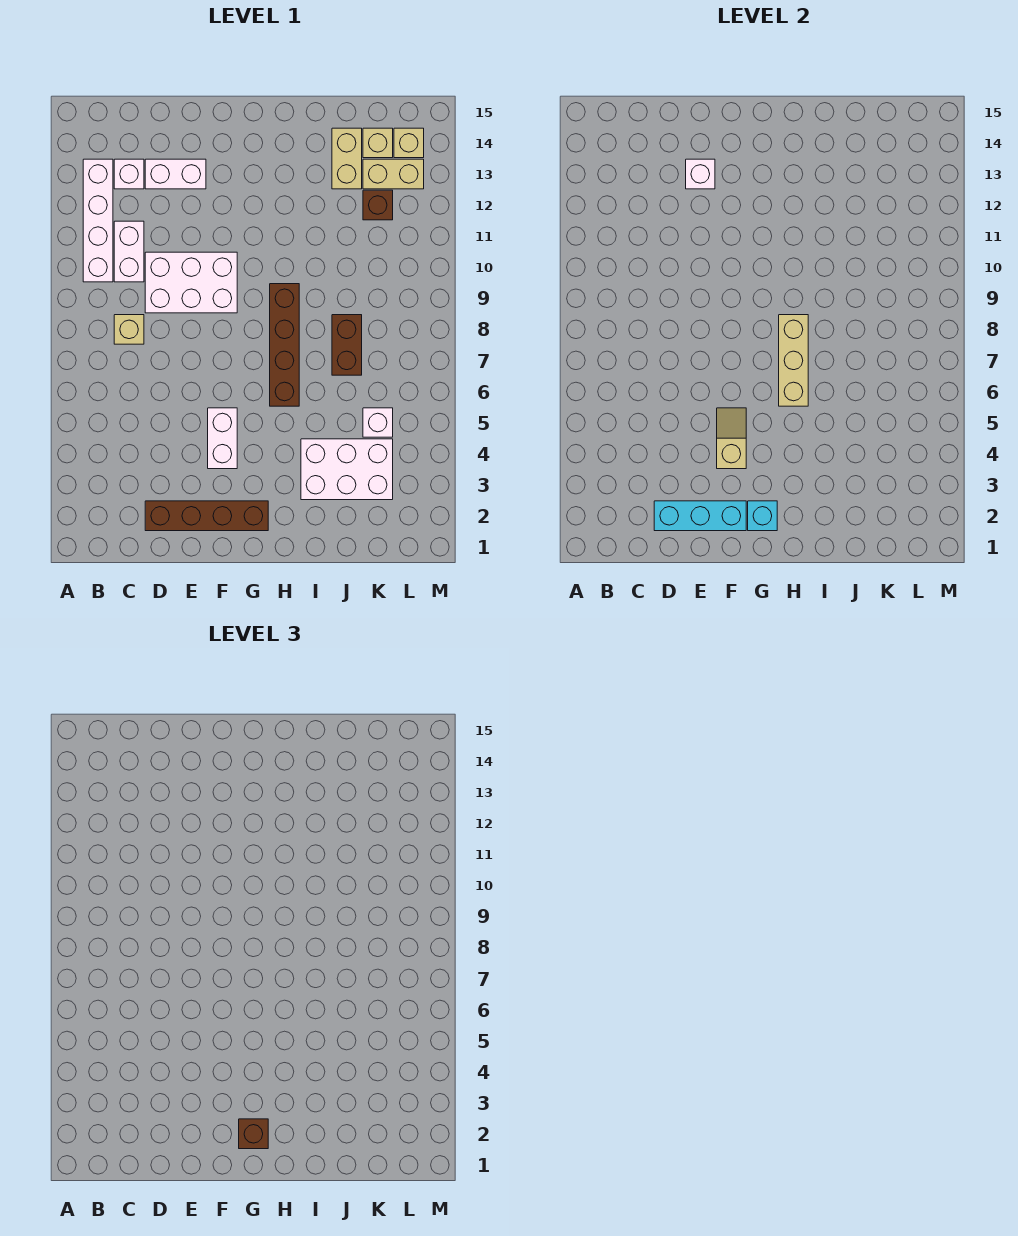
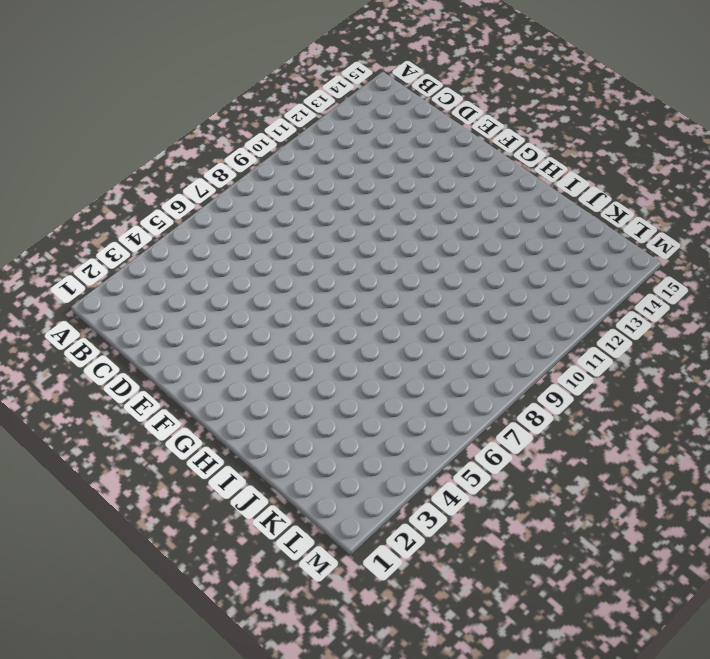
none -> white brick B10:B13 level 1
none -> tan brick C8 level 1
none -> white brick C10:C11 level 1

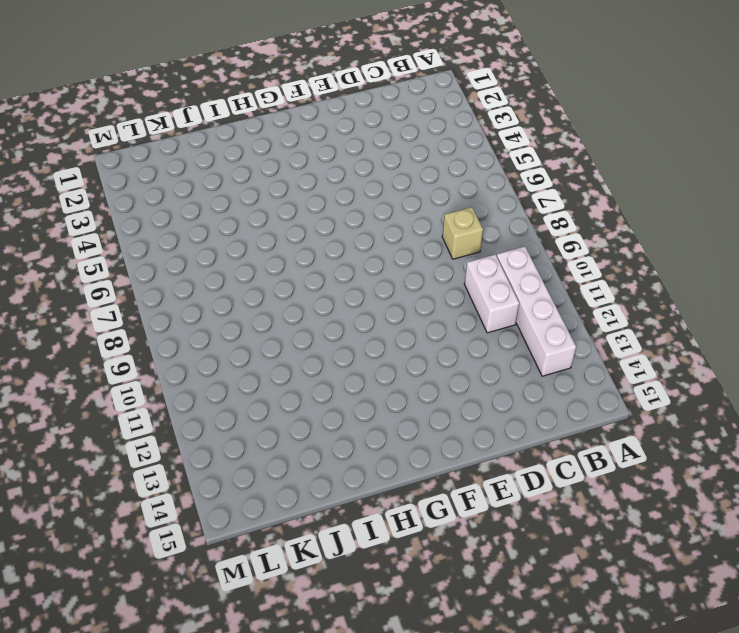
none -> white brick C13 level 1
none -> brown brick D2:G2 level 1
none -> white brick D9:F10 level 1

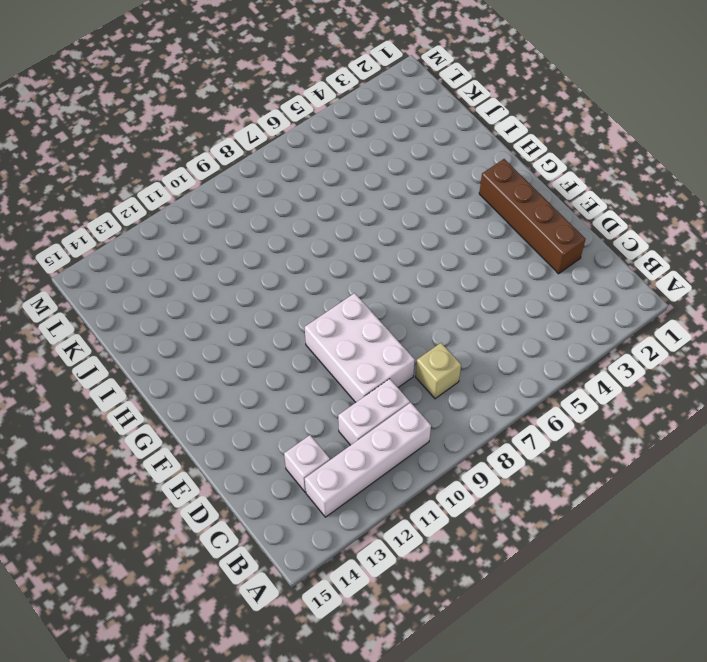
none -> white brick D13:E13 level 1
none -> white brick F4:F5 level 1
none -> brown brick H6:H9 level 1

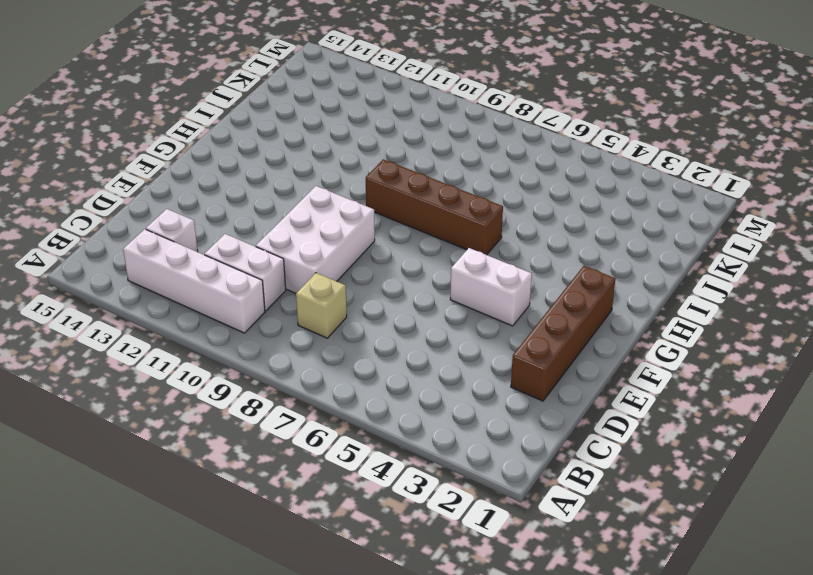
none -> white brick D13:E13 level 1
none -> white brick I3:K4 level 1
none -> brown brick J7:J8 level 1

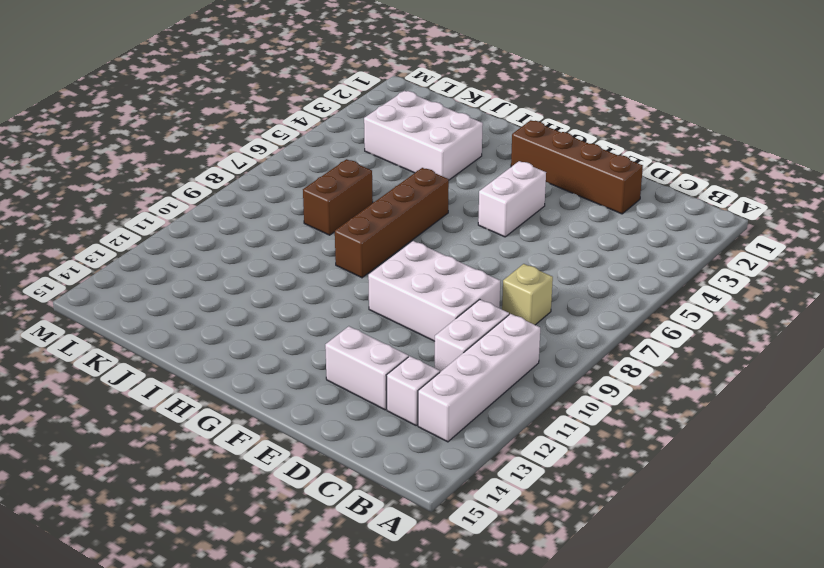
none -> tan brick J13:J14 level 1
none -> white brick K5 level 1
none -> brown brick K12 level 1

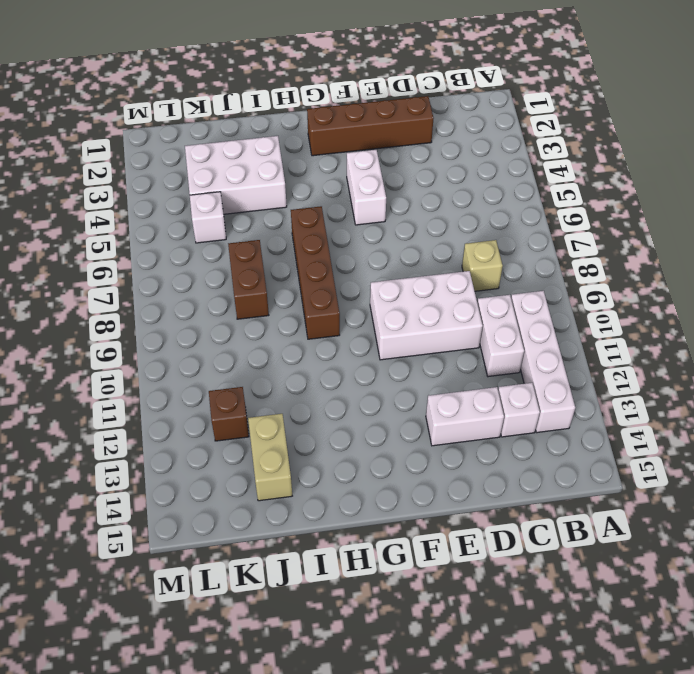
none -> tan brick K13:L13 level 1
none -> tan brick K14 level 1
none -> tan brick L14 level 1

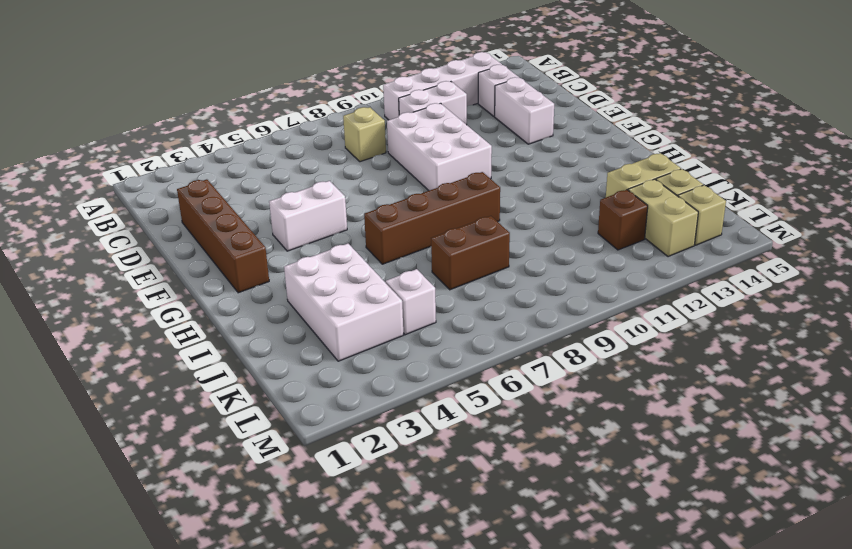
none -> cyan brick D2:F2 level 2
none -> white brick E13 level 2
none -> tan slope F4:F5 level 2 top 4

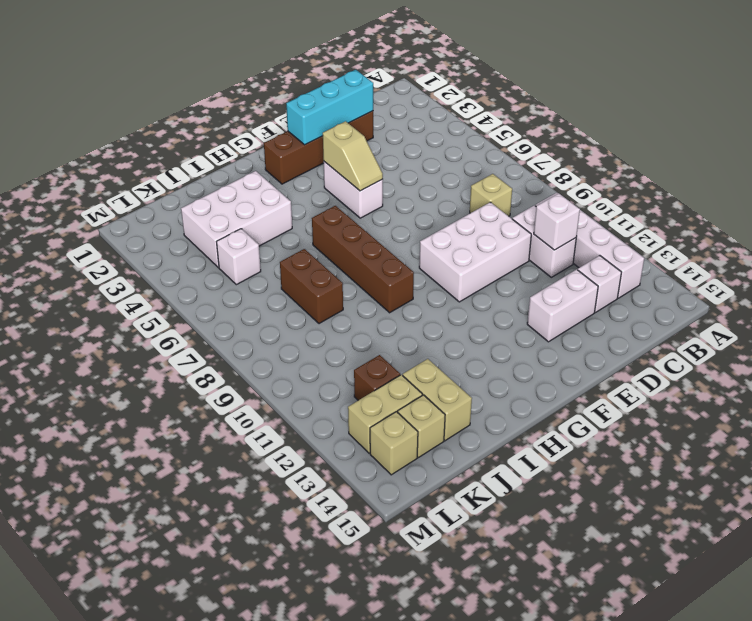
white brick C11 level 2 -> white brick E13 level 2
none -> cyan brick G2 level 2
none -> tan brick H6:H8 level 2
none -> brown brick G2 level 3

